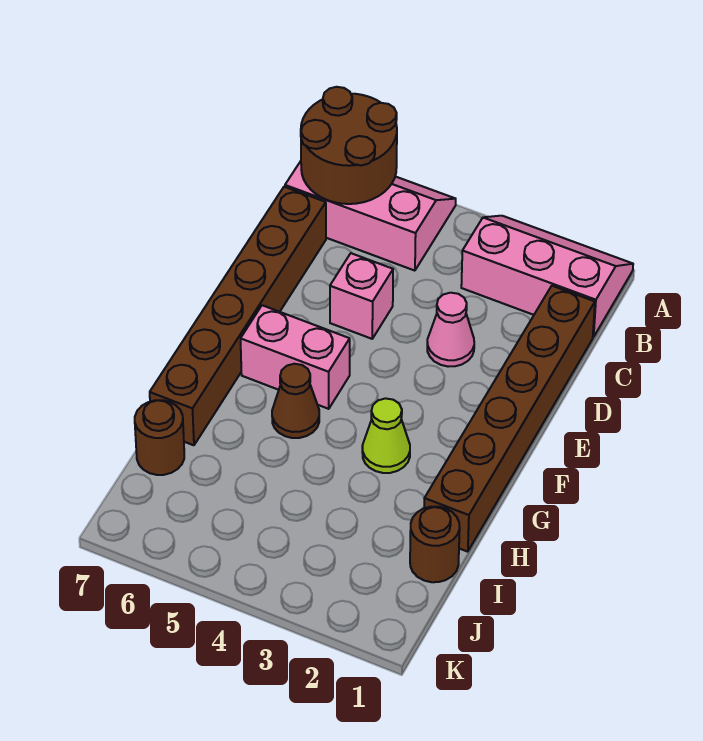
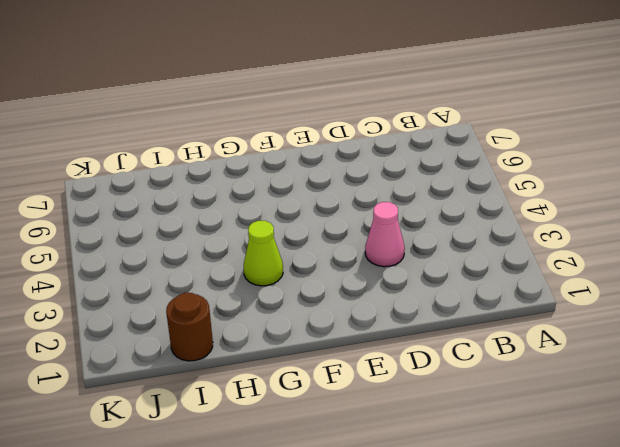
none -> pink slope A1:B3 level 1 top B
none -> pink slope A5:B7 level 1 top B
none -> brown brick C1:H1 level 1

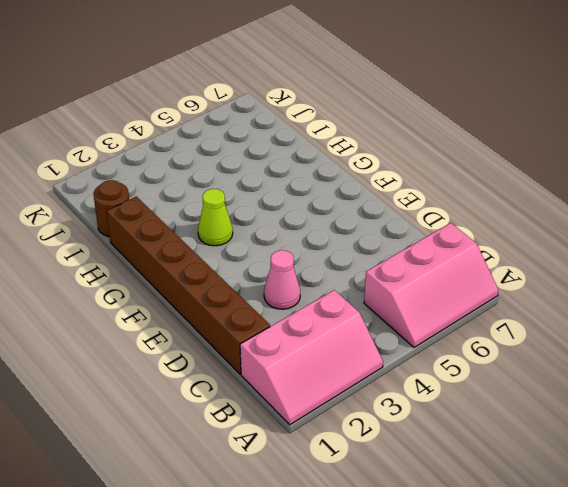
none -> brown brick C7:H7 level 1
none -> pink brick D5 level 1
none -> pink brick F5:F6 level 1

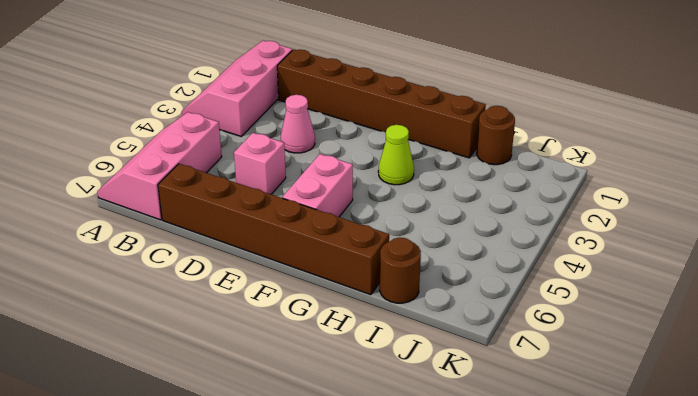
none -> brown cone G5 level 1
none -> brown round brick A6:B7 level 2

